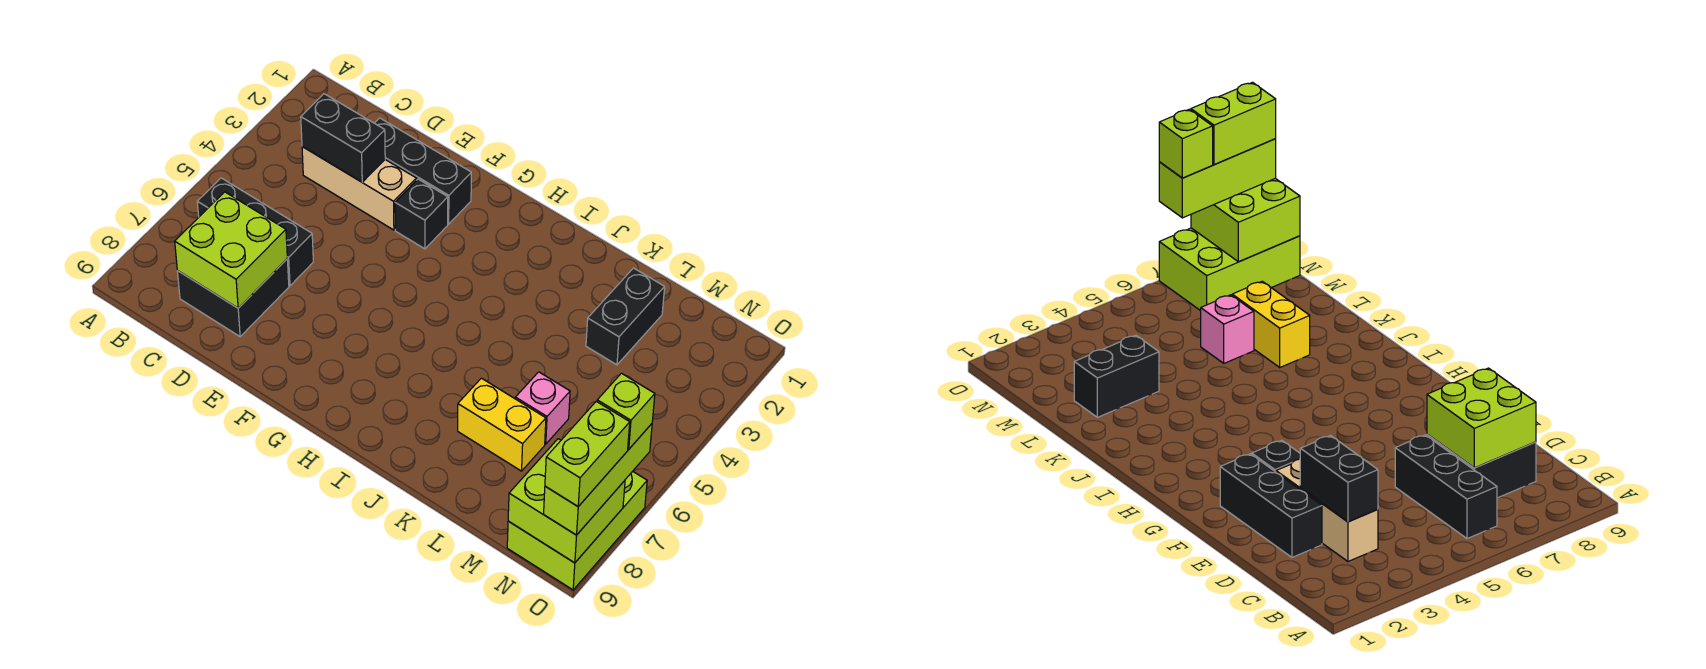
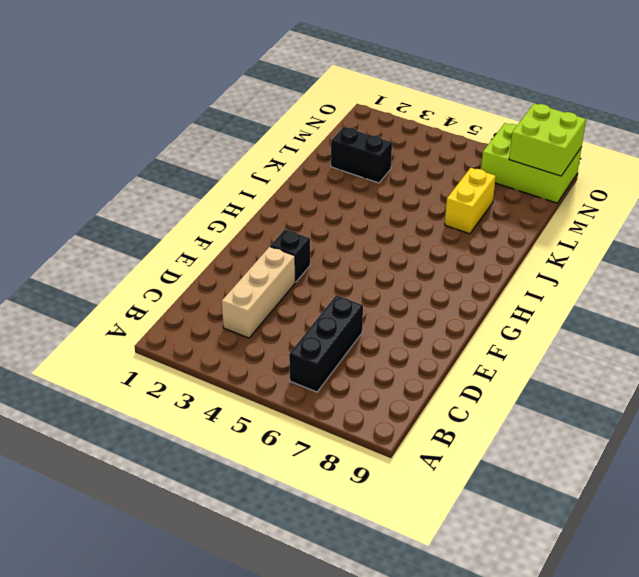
none -> black brick C7:D8 level 1
none -> black brick D2:F2 level 1
none -> pink brick L6 level 1

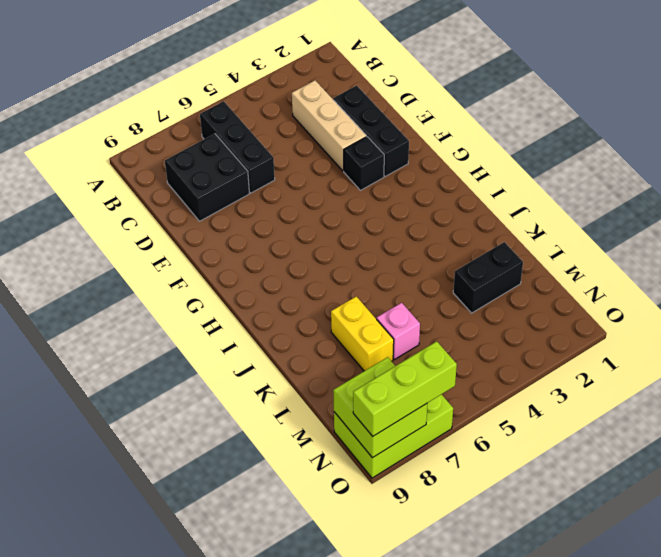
none -> black brick C3:D3 level 2
none -> lime brick C7:D8 level 2
none -> lime brick O7 level 4

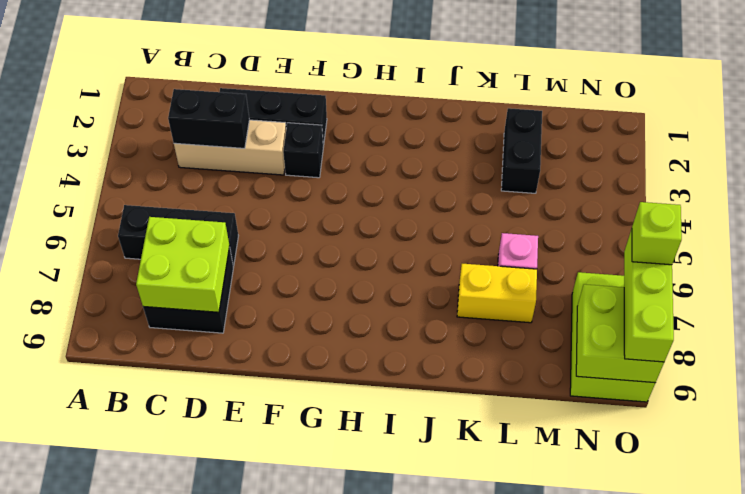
none -> lime brick O8:O9 level 4

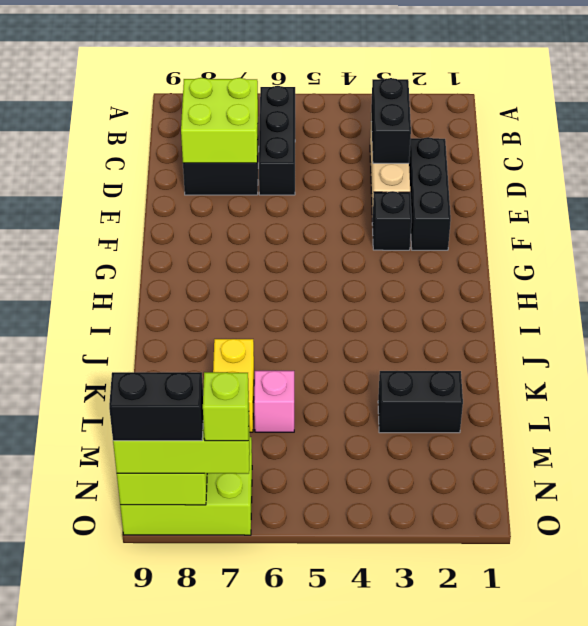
black brick O8:O9 level 4 -> lime brick O8:O9 level 4

